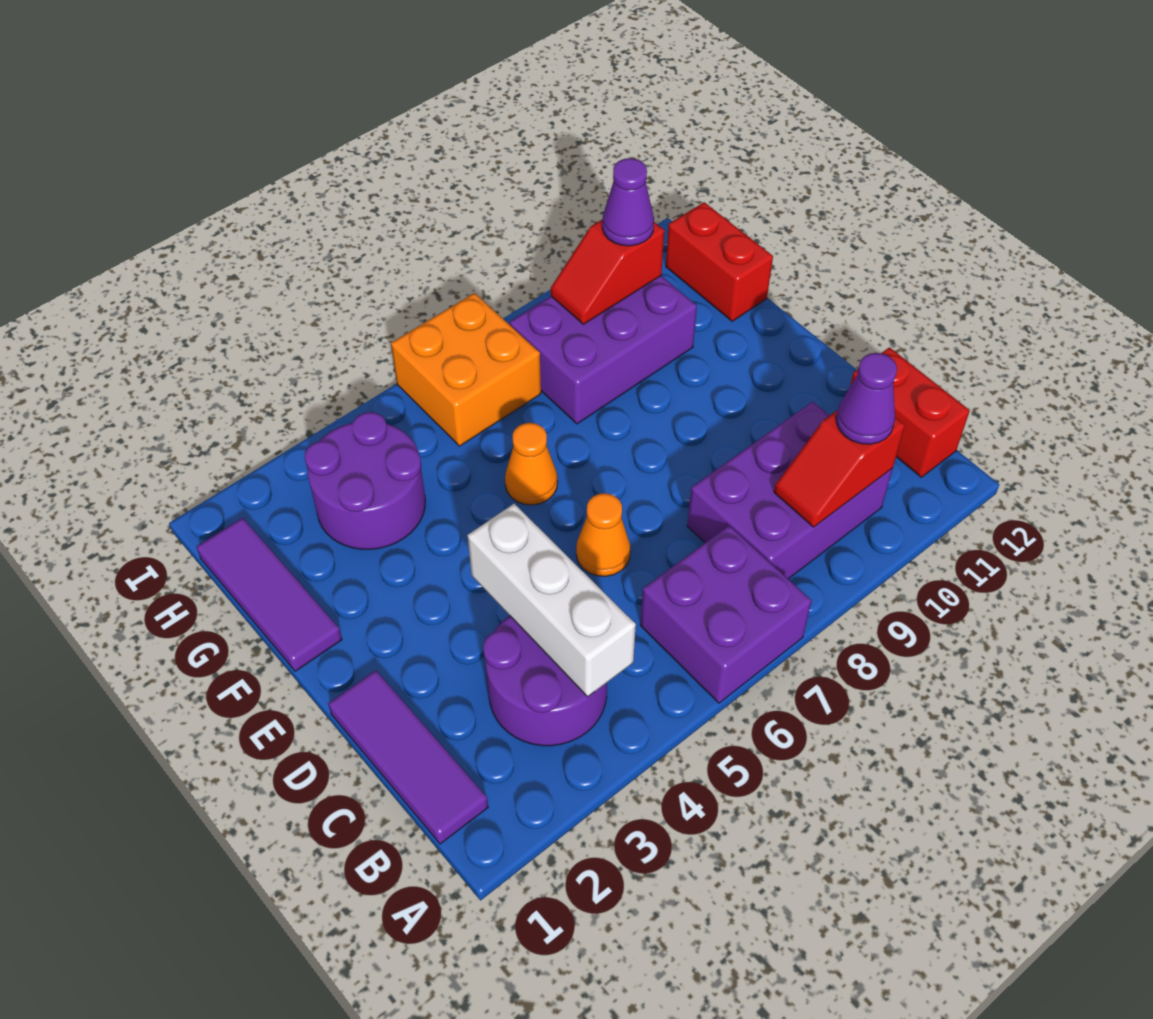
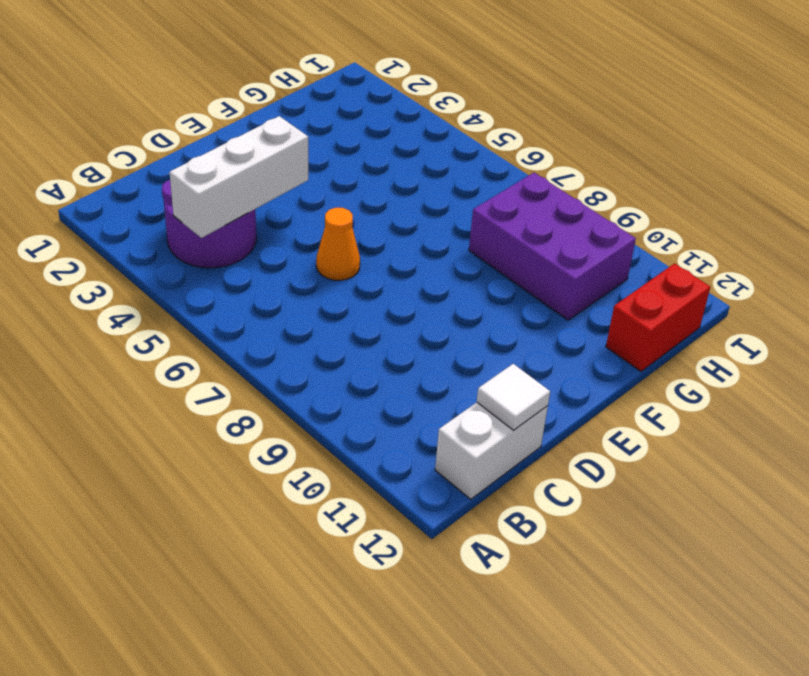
white brick B12:C12 level 1 -> red brick B12:C12 level 1
white tile C12 level 2 -> none
none -> purple brick A6:B7 level 1
none -> purple tile B1:D1 level 1
none -> purple brick B8:C10 level 1

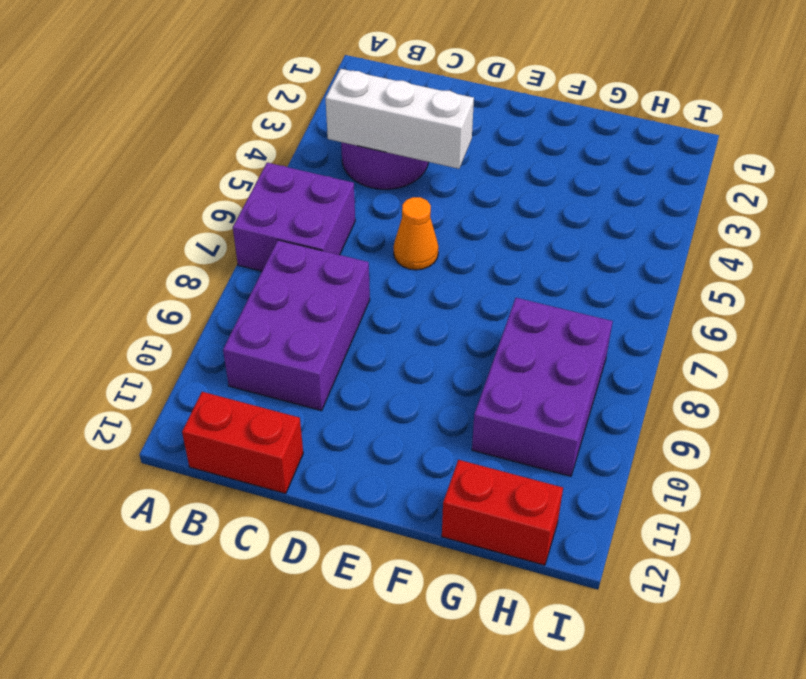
none -> purple tile B1:D1 level 1
none -> purple tile F1:H1 level 1
none -> orange cone F6 level 1

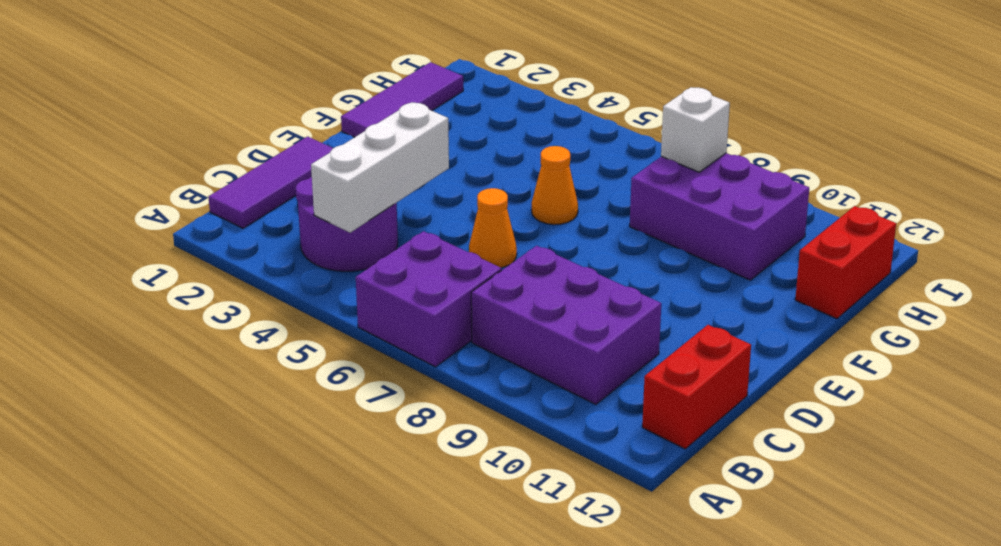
white brick H8 level 2 -> none
none -> purple round brick G3:H4 level 1
none -> orange brick H6:I7 level 1
none -> red slope B9:B10 level 2 top 10

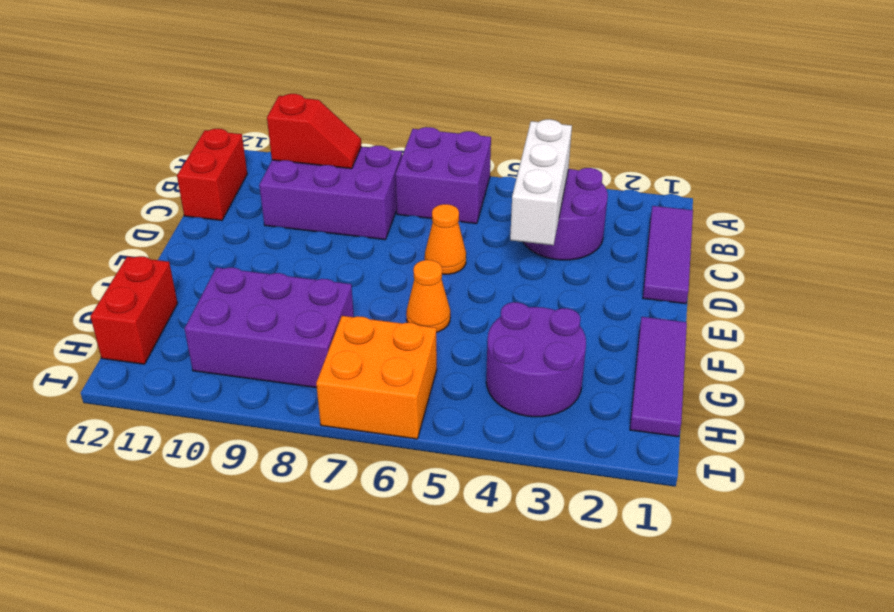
none -> red slope H9:H10 level 2 top 10
none -> purple cone B10 level 3
none -> purple cone H10 level 3

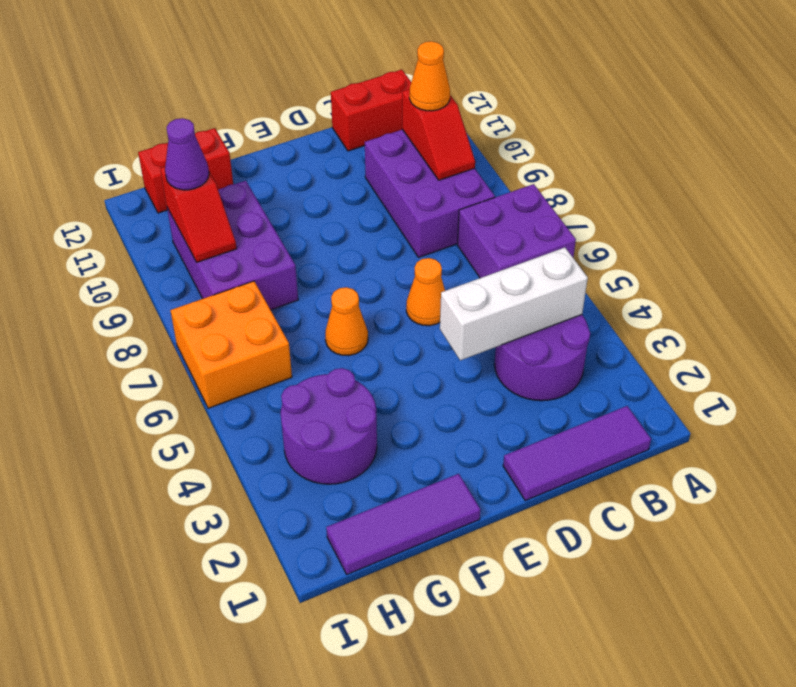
orange cone B10 level 3 -> purple cone B10 level 3

